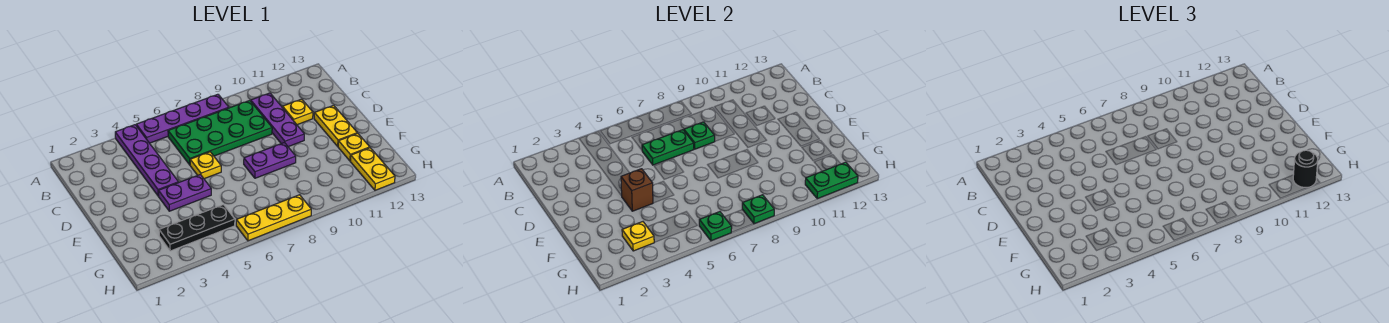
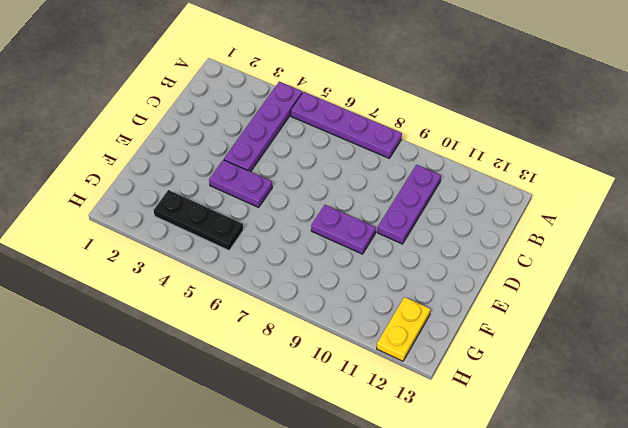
none -> green plate B6:C9 level 1
none -> yellow plate C11 level 1
none -> yellow plate D6 level 1

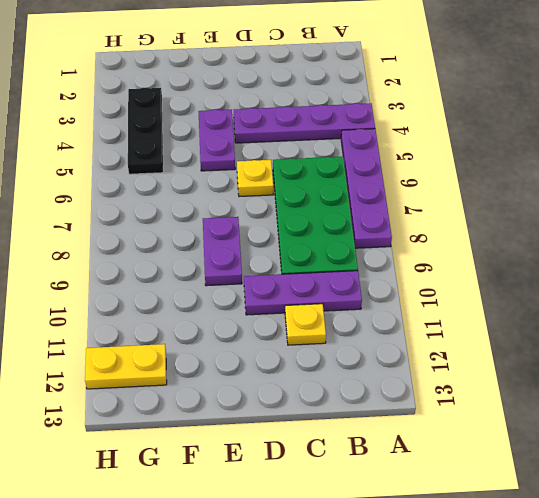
none -> yellow plate D12:E12 level 1
none -> yellow plate F12 level 1
none -> yellow plate H6:H8 level 1

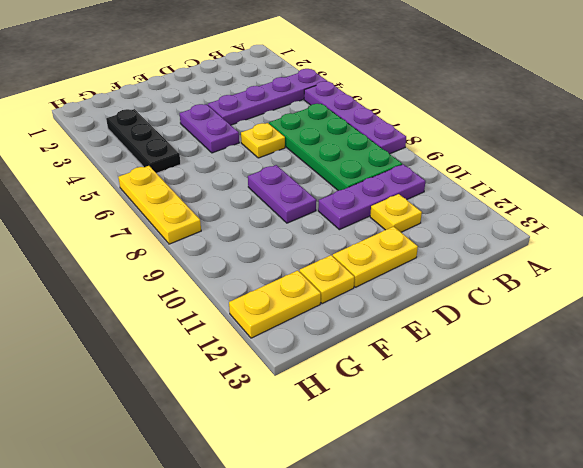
none -> green plate C6:C7 level 2
none -> green plate C8 level 2
none -> brown brick E4 level 2

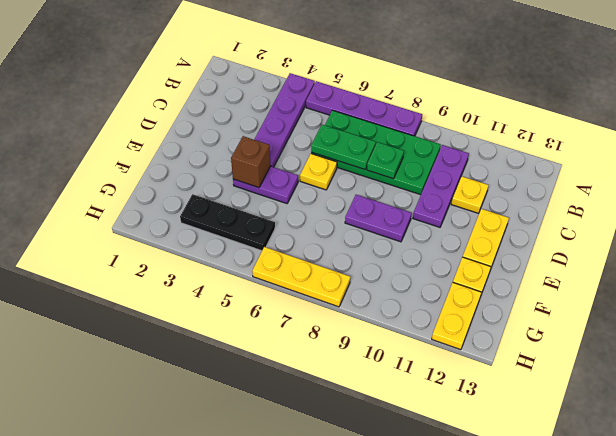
none -> yellow plate G3 level 2
none -> green plate H6 level 2
none -> green plate H8 level 2

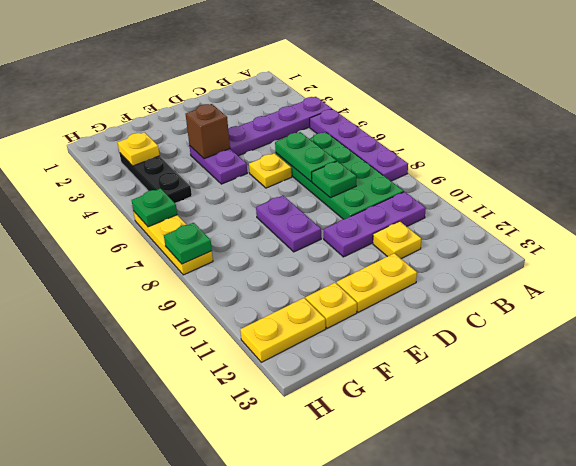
none -> green plate H11:H12 level 2
none -> black round brick H12 level 3

